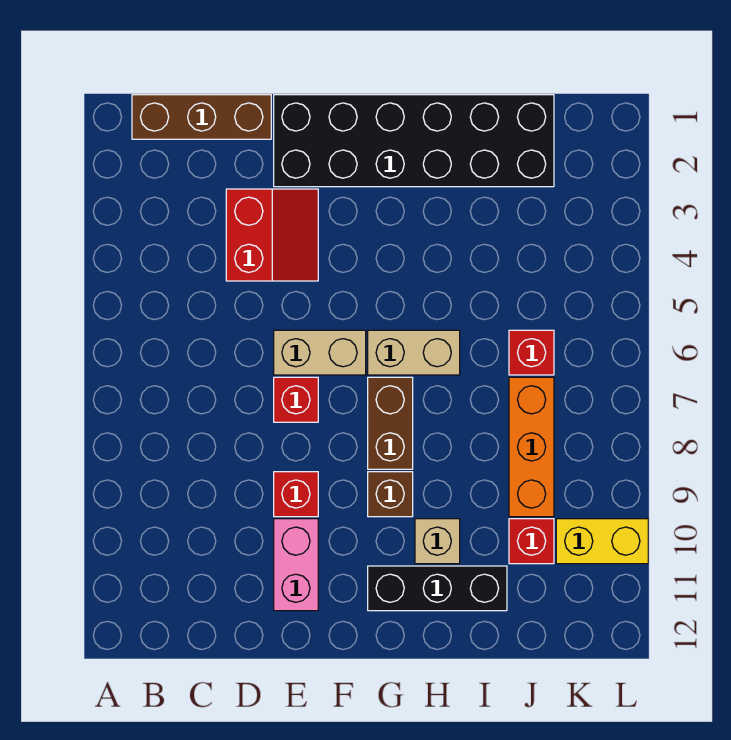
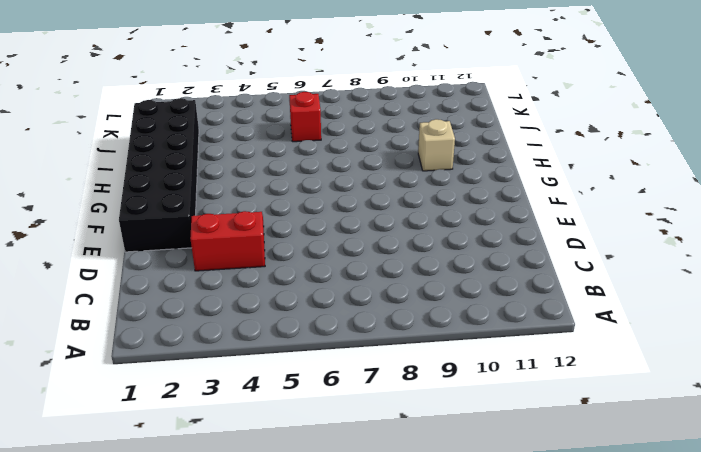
none -> brown brick B1:D1 level 1
none -> tan brick E6:F6 level 1
none -> red brick E7 level 1

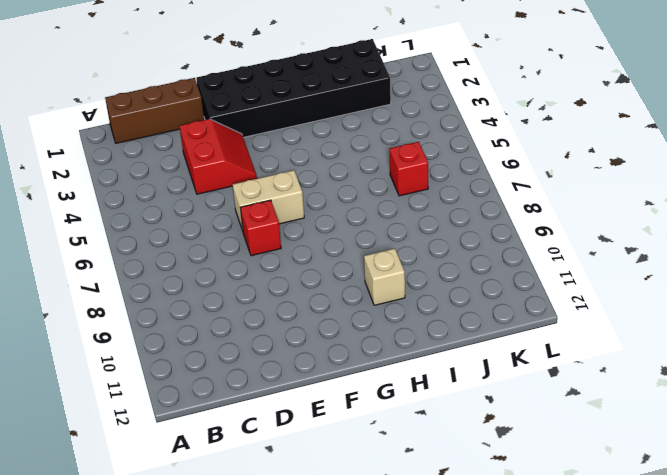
none -> red brick E9 level 1
none -> pink brick E10:E11 level 1
none -> tan brick G6:H6 level 1

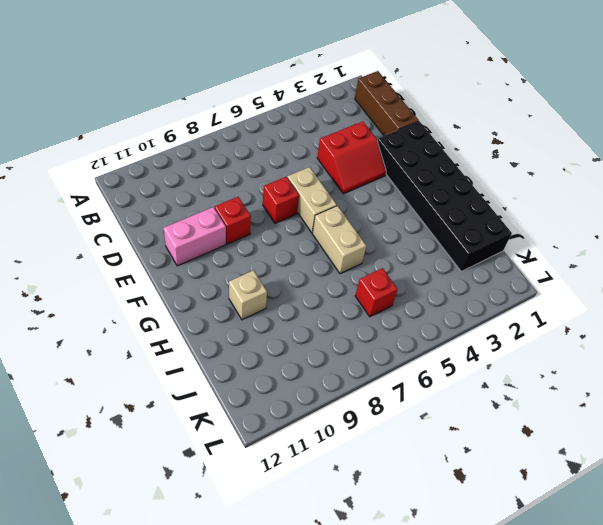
none -> brown brick G7:G8 level 1
none -> brown brick G9 level 1
none -> black brick G11:I11 level 1

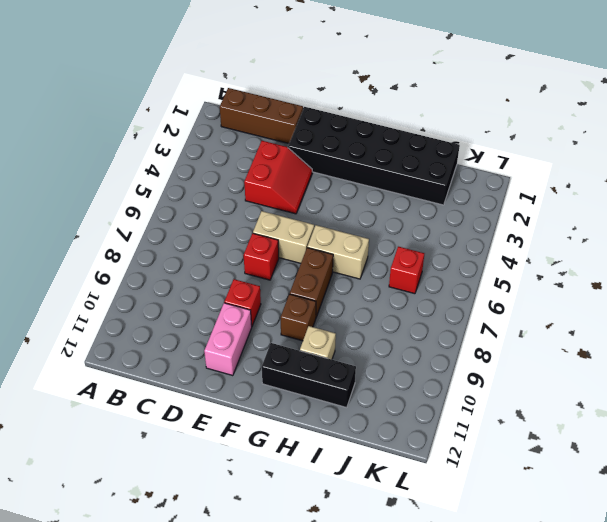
none -> orange brick J7:J9 level 1
none -> red brick J10 level 1
none -> yellow brick K10:L10 level 1

